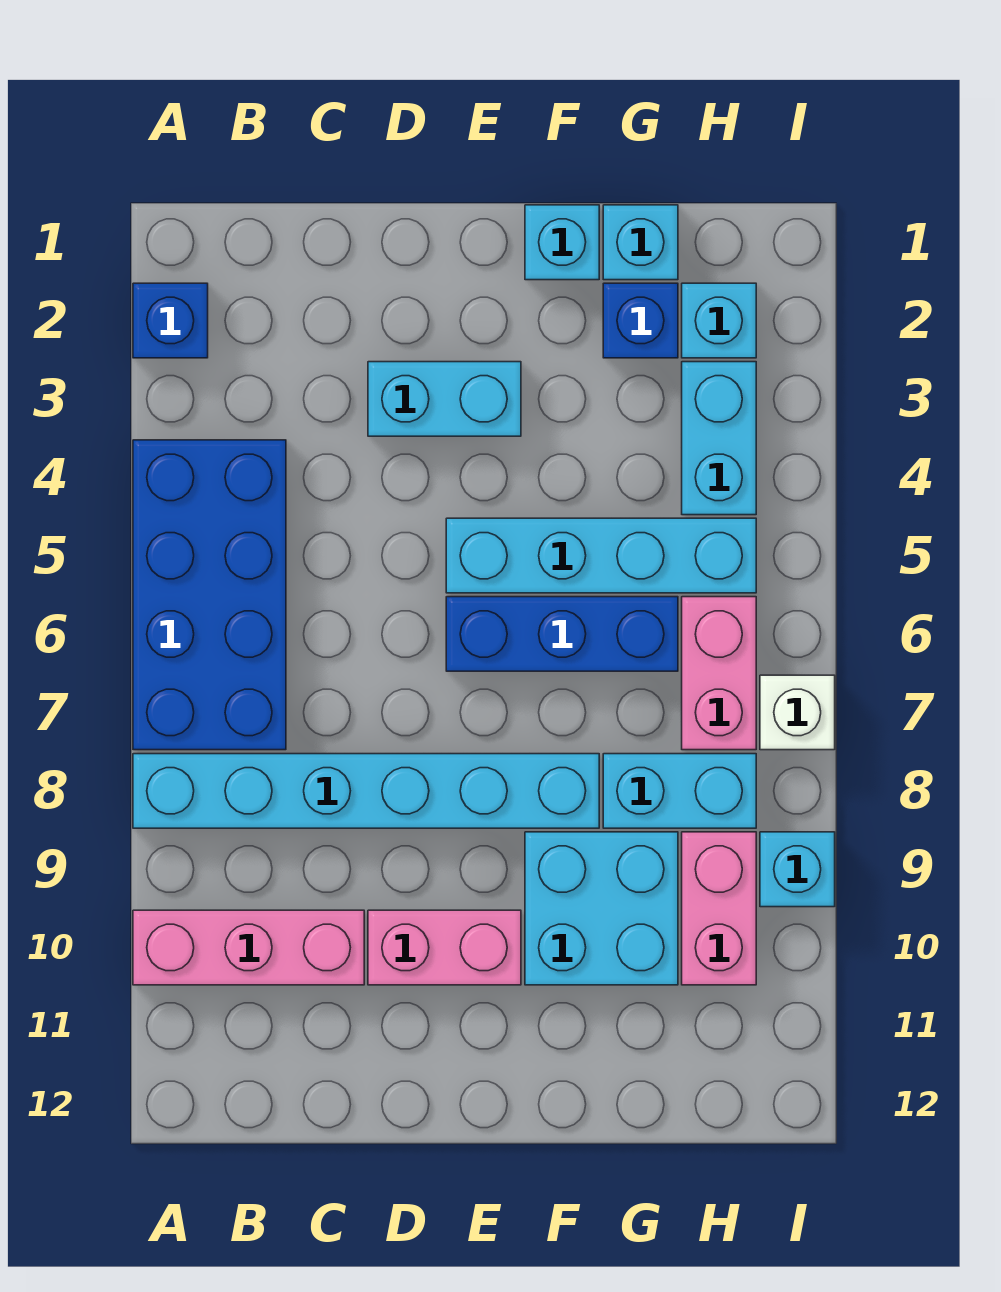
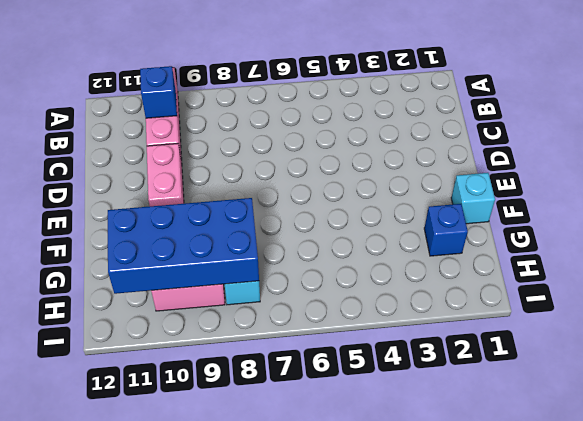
blue brick B10 level 2 -> blue brick A2 level 1
blue brick G8:H11 level 2 -> blue brick A4:B7 level 1
none -> cyan brick A8:F8 level 1
none -> cyan brick D3:E3 level 1
none -> cyan brick E5:H5 level 1

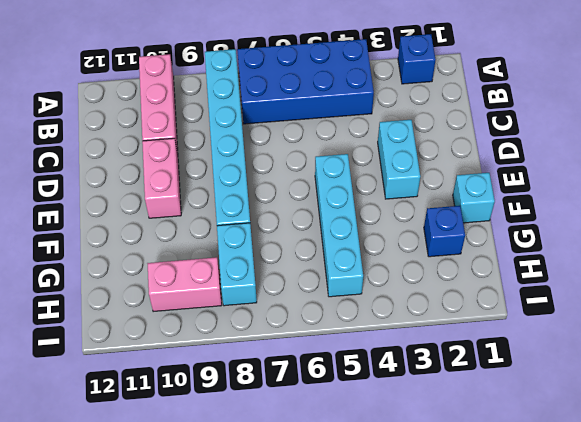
none -> blue brick E6:G6 level 1
none -> cyan brick F9:G10 level 1
none -> cyan brick G1 level 1

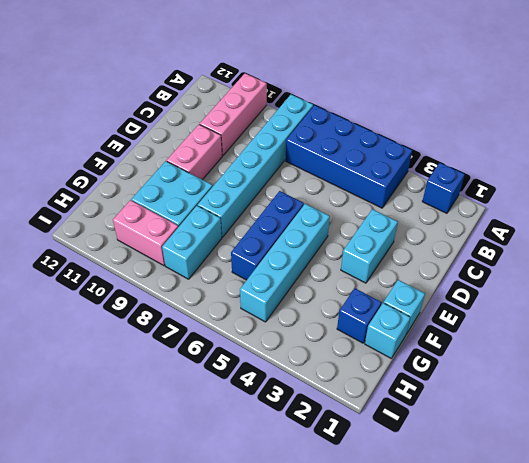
none -> cyan brick H2 level 1
none -> cyan brick H3:H4 level 1
none -> pink brick H6:H7 level 1

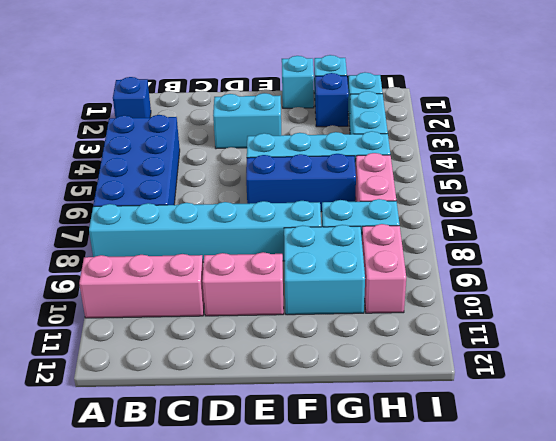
none -> white brick I7 level 1
none -> cyan brick I9 level 1

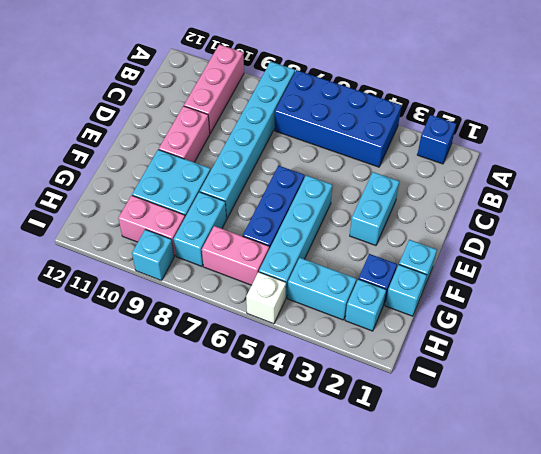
white brick I5 level 1 -> white brick I7 level 1

